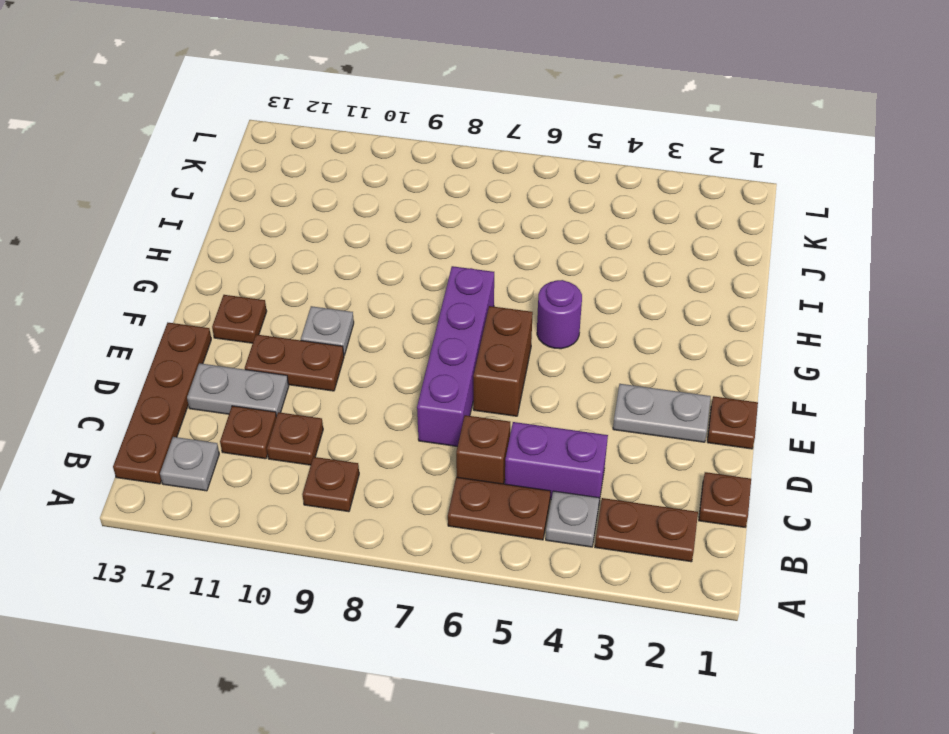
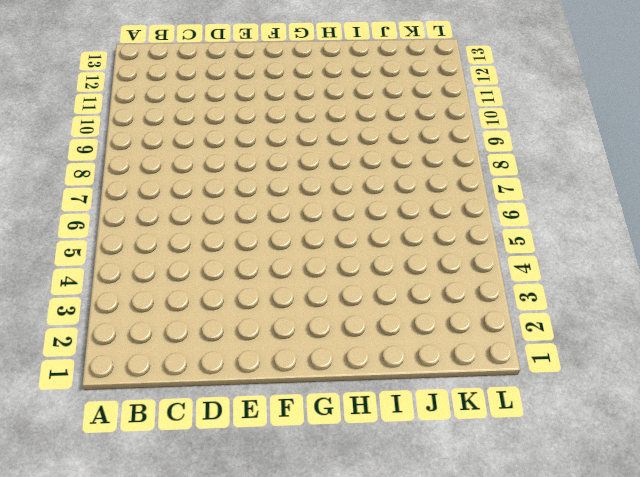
none -> brown plate B2:B3 level 1
none -> grey plate B4 level 1
none -> brown plate B5:B6 level 1

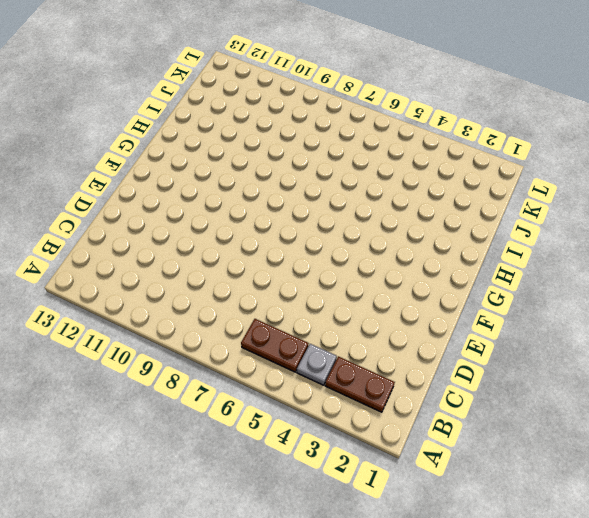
none -> brown plate B9 level 1
none -> grey plate B12 level 1
none -> brown plate B13:E13 level 1

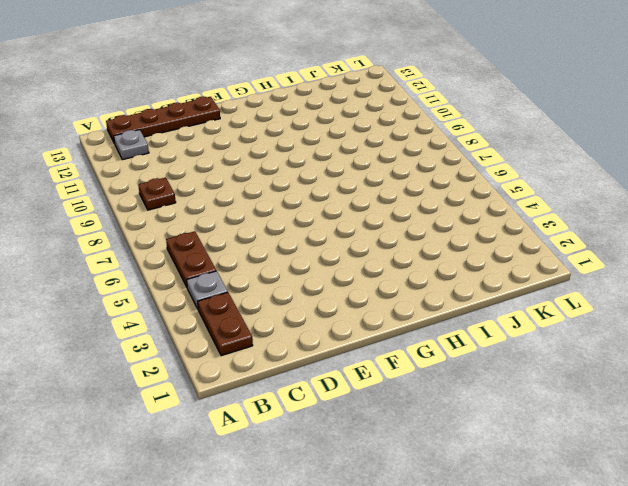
none -> brown plate C1 level 1
none -> purple brick C4:C5 level 1
none -> brown brick C6 level 1

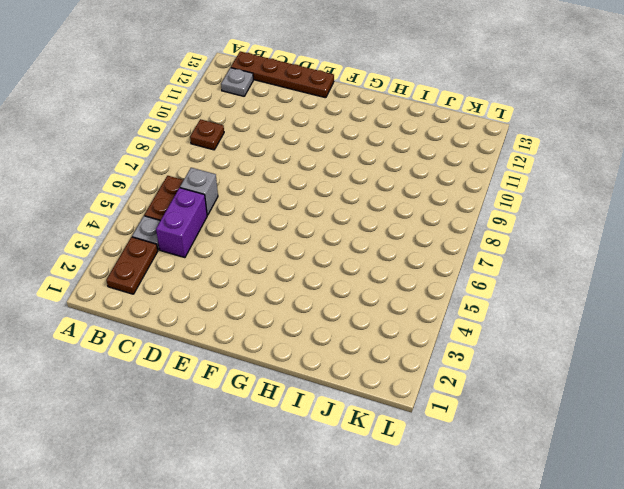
grey brick C6 level 1 -> brown brick C6 level 1
none -> brown plate C1 level 1
none -> brown plate C10 level 1
none -> brown plate C11 level 1

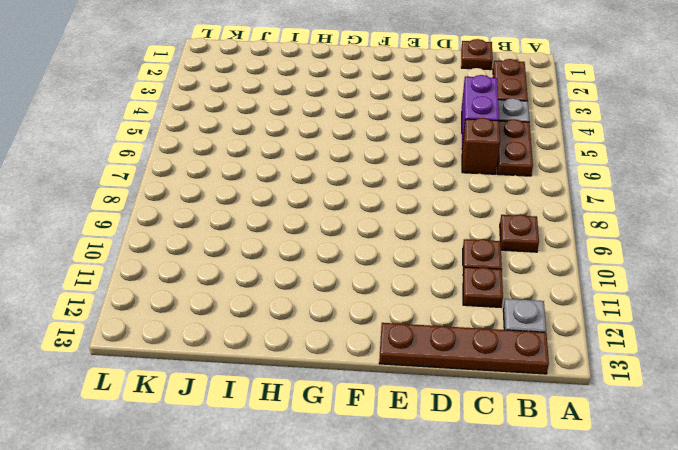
none -> purple brick D7:G7 level 1
none -> grey plate D11:D12 level 1
none -> brown plate E1 level 1

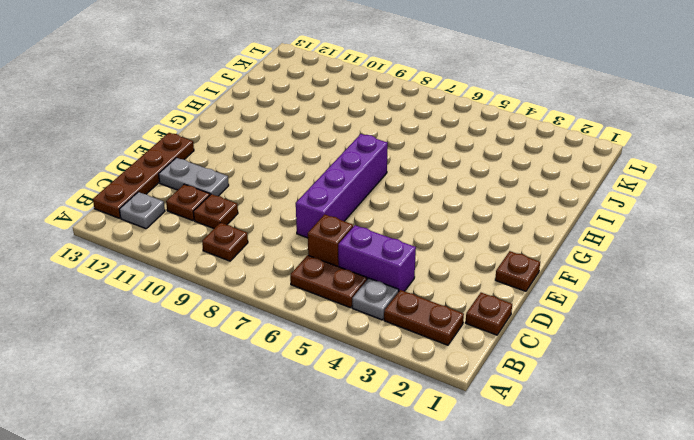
none -> grey plate E2:E3 level 1
none -> brown brick E6:F6 level 1
none -> brown plate E10:E11 level 1

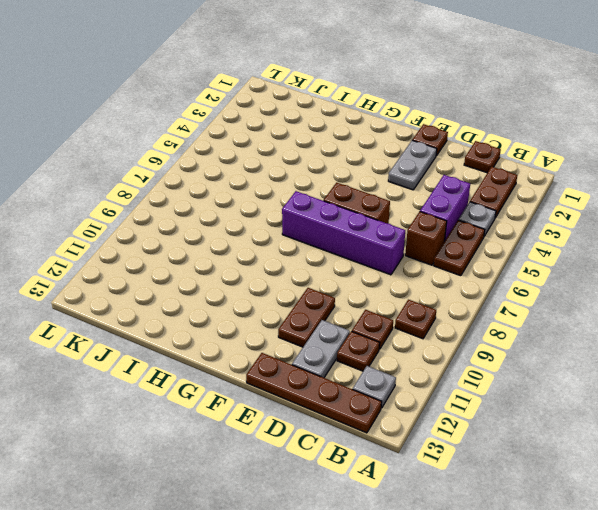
none -> grey plate F10 level 1
none -> brown plate F12 level 1
none -> purple round brick G5 level 1

